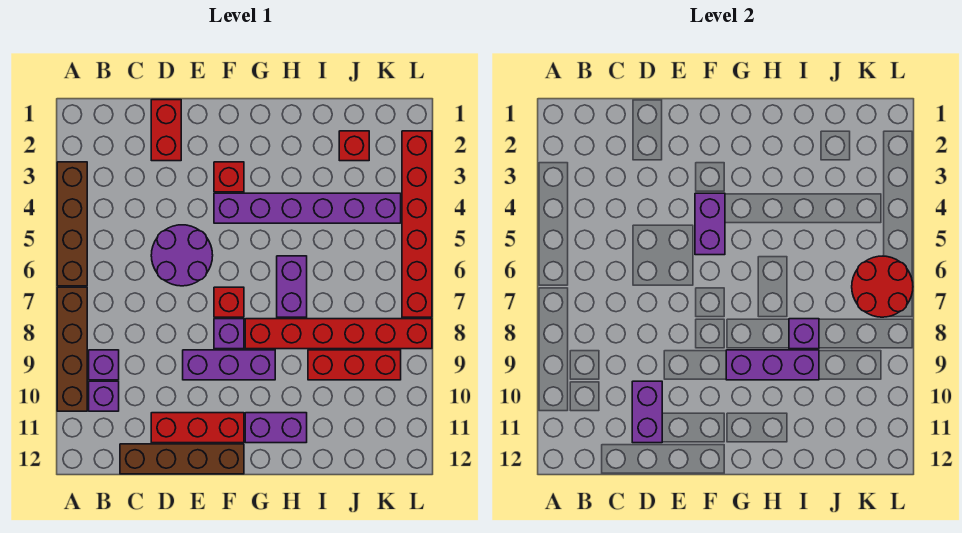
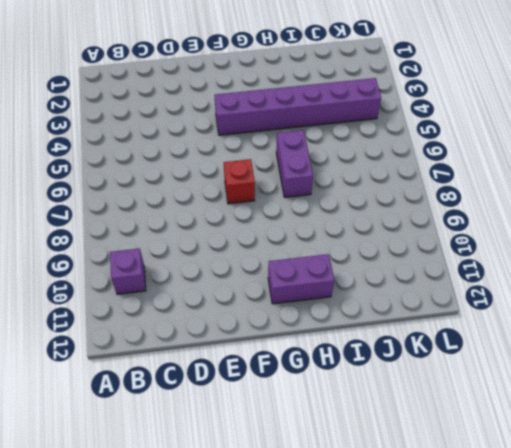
none -> brown brick A3:A6 level 1
none -> brown brick A7:A10 level 1
none -> purple brick B9 level 1

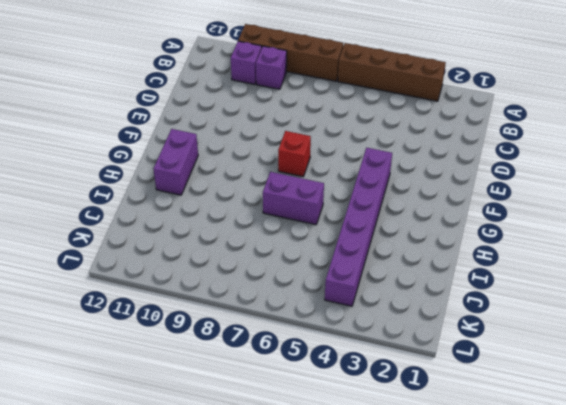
none -> brown brick C12:F12 level 1
none -> red brick D1:D2 level 1
none -> purple round brick D5:E6 level 1

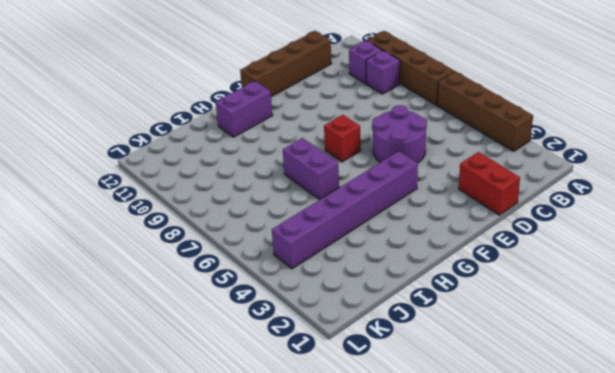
none -> red brick D11:F11 level 1
none -> purple brick E9:G9 level 1
none -> red brick F3 level 1

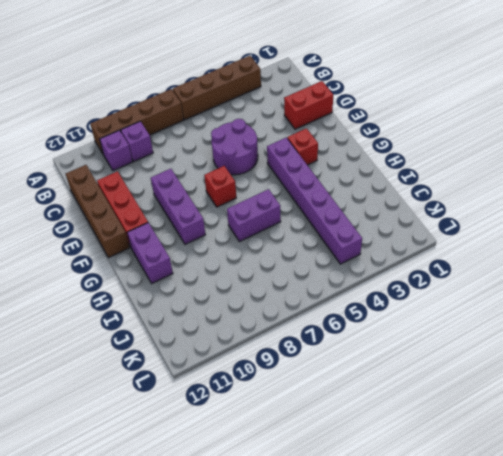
none -> purple brick F8 level 1
none -> red brick G8:L8 level 1
none -> red brick I9:K9 level 1

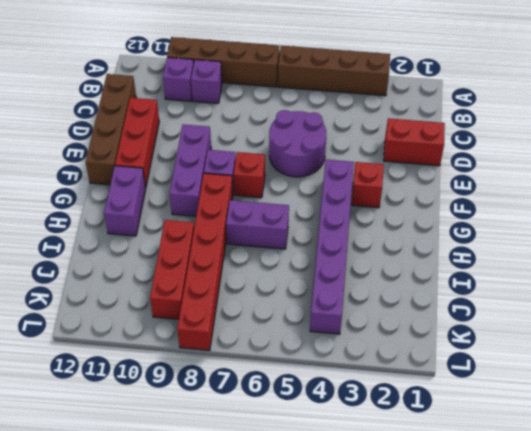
none -> red brick J2 level 1
none -> red brick L2:L7 level 1
none -> purple brick D10:D11 level 2

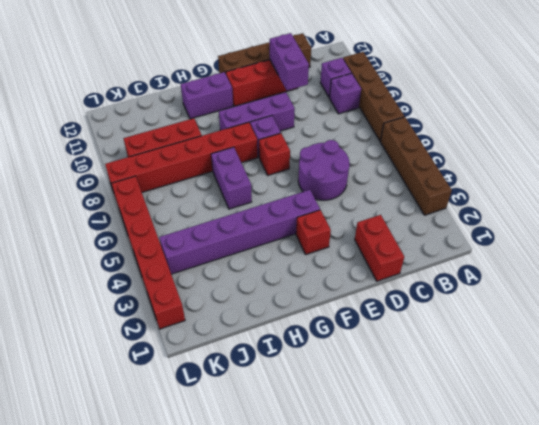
none -> red brick J2 level 1
none -> purple brick F4:F5 level 2
none -> purple brick G9:I9 level 2

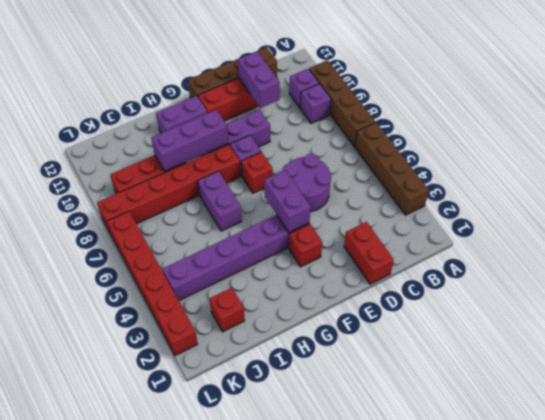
none -> purple brick I8 level 2
none -> red round brick K6:L7 level 2

